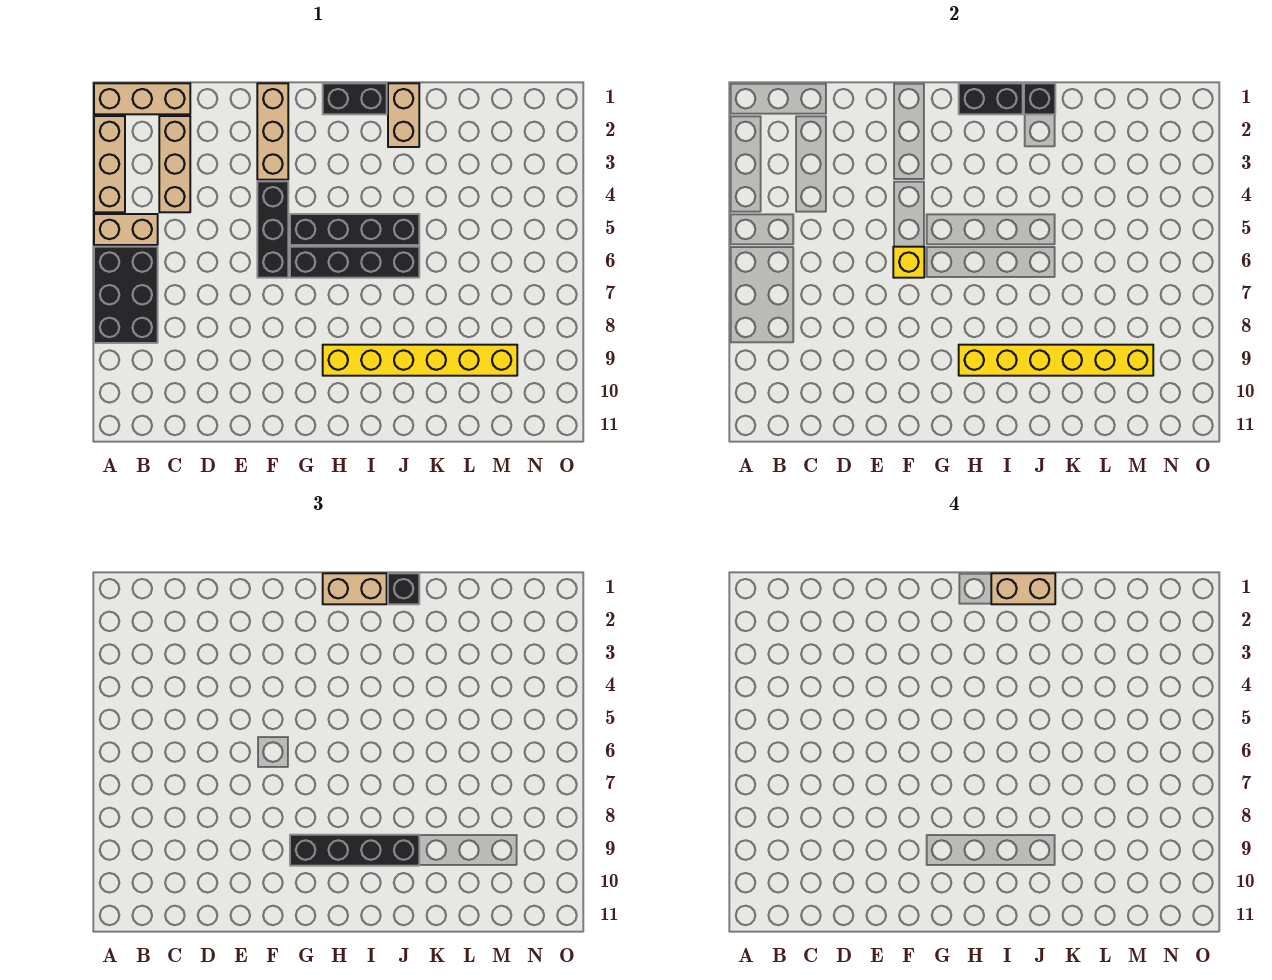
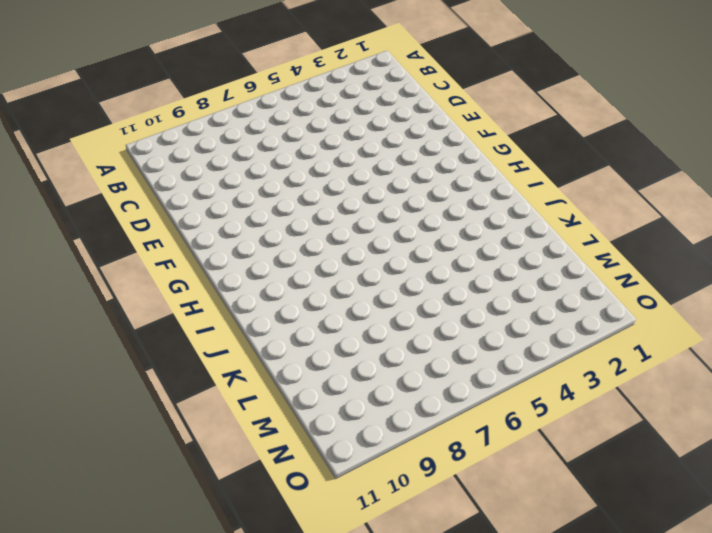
none -> tan brick A1:C1 level 1
none -> tan brick A2:A4 level 1
none -> tan brick A5:B5 level 1

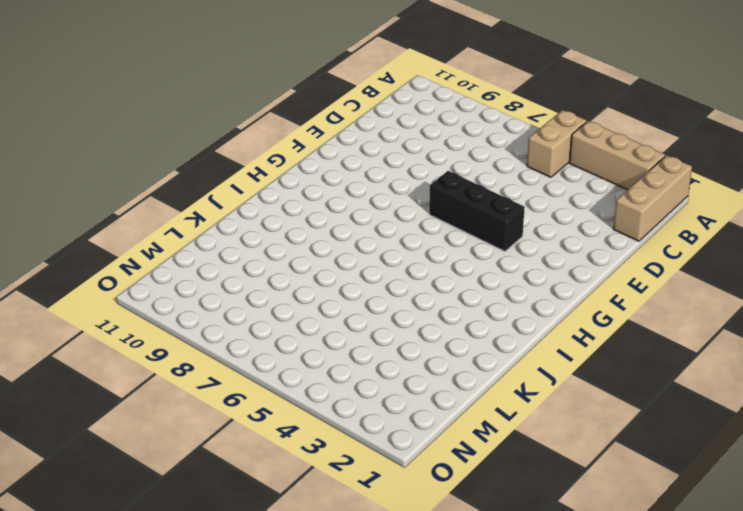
none -> black brick A6:B8 level 1
none -> tan brick C2:C4 level 1
none -> tan brick F1:F3 level 1

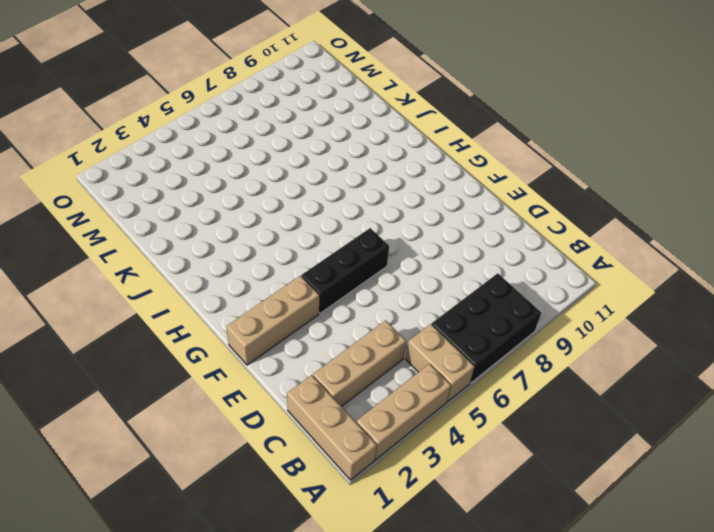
none -> black brick G5:J5 level 1
none -> black brick G6:J6 level 1
none -> black brick H1:I1 level 1

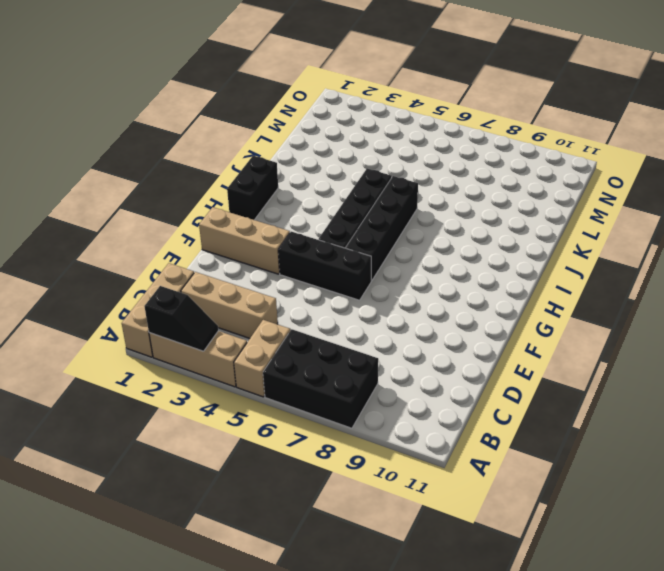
black slope A2:A3 level 2 top 2 -> none
none -> yellow brick H9:M9 level 1
none -> tan brick J1:J2 level 1
none -> yellow brick F6 level 2

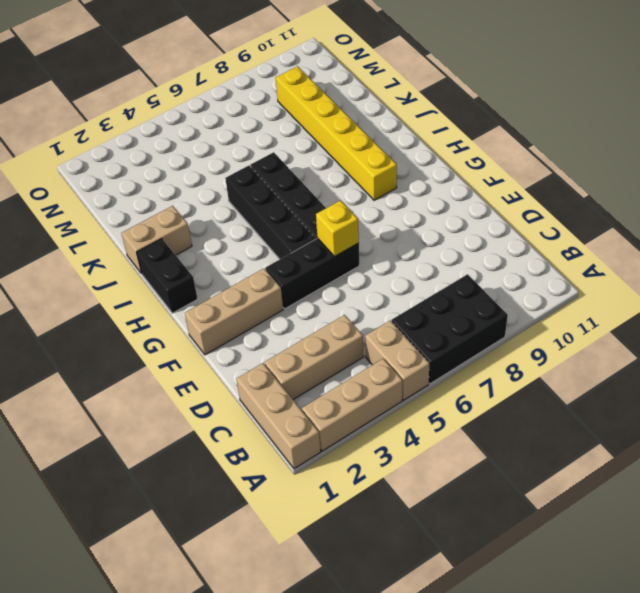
none -> black brick H1:I1 level 2
none -> yellow brick H9:M9 level 2
none -> black brick J1 level 2

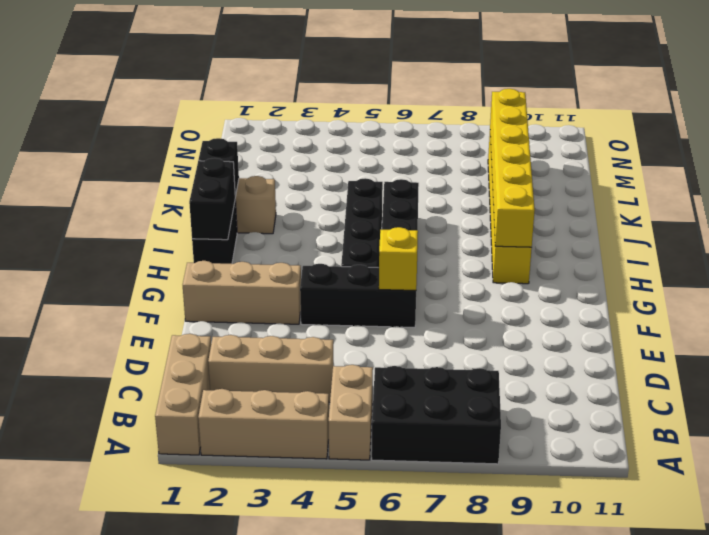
none -> black brick G9:J9 level 3
none -> tan brick H1:I1 level 3
none -> black brick J1 level 3

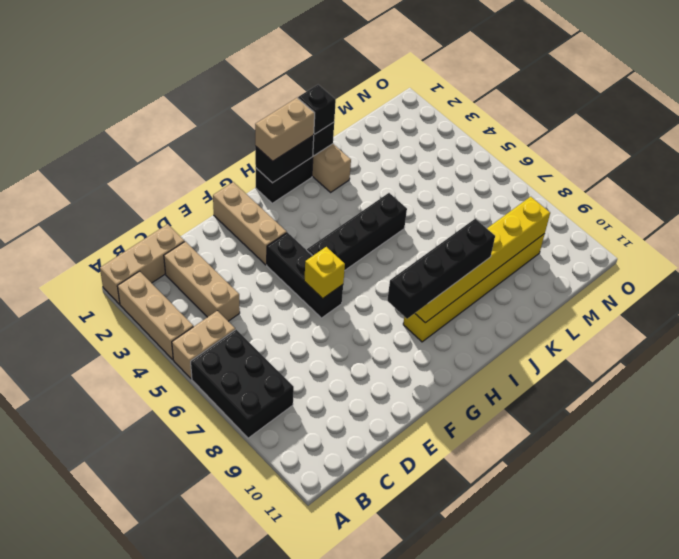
none -> black brick G6:J6 level 1
none -> tan brick I1:J1 level 4

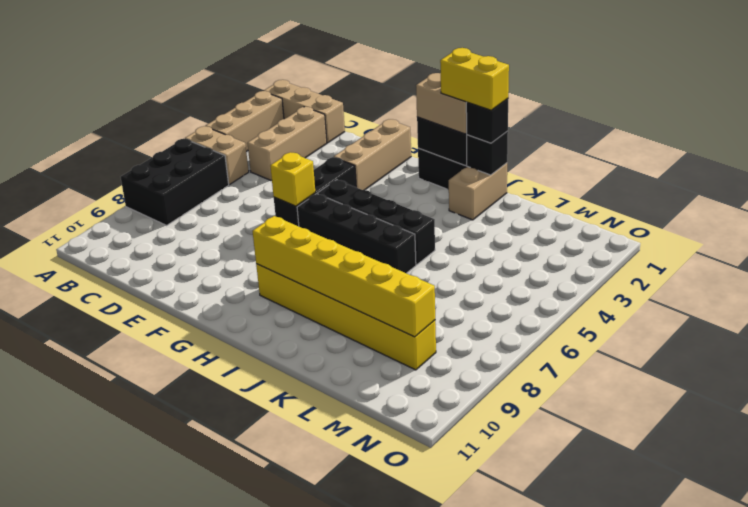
yellow brick I1:J1 level 4 -> tan brick I1:J1 level 4
none -> black brick G9:J9 level 3

